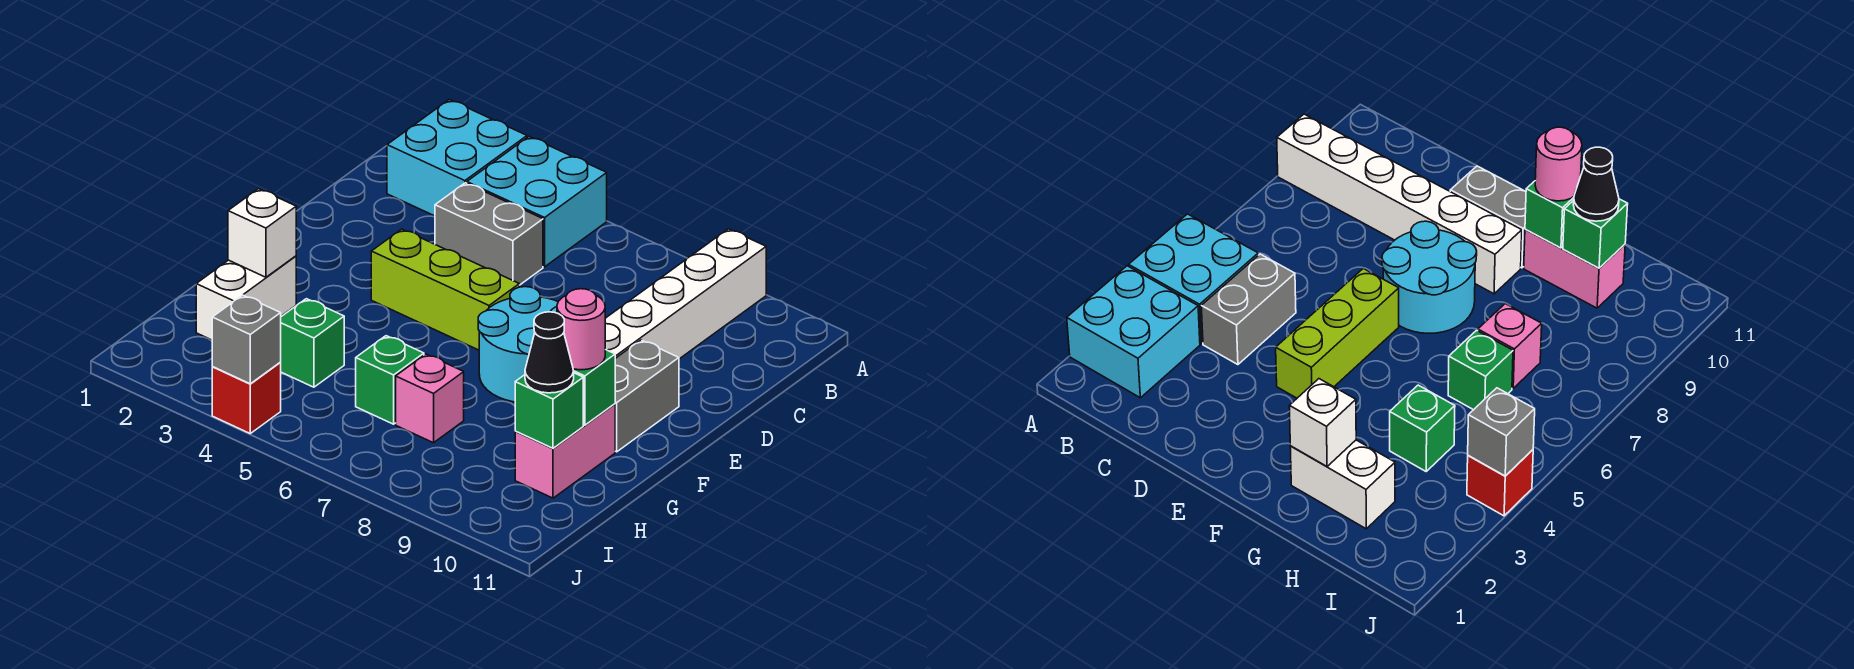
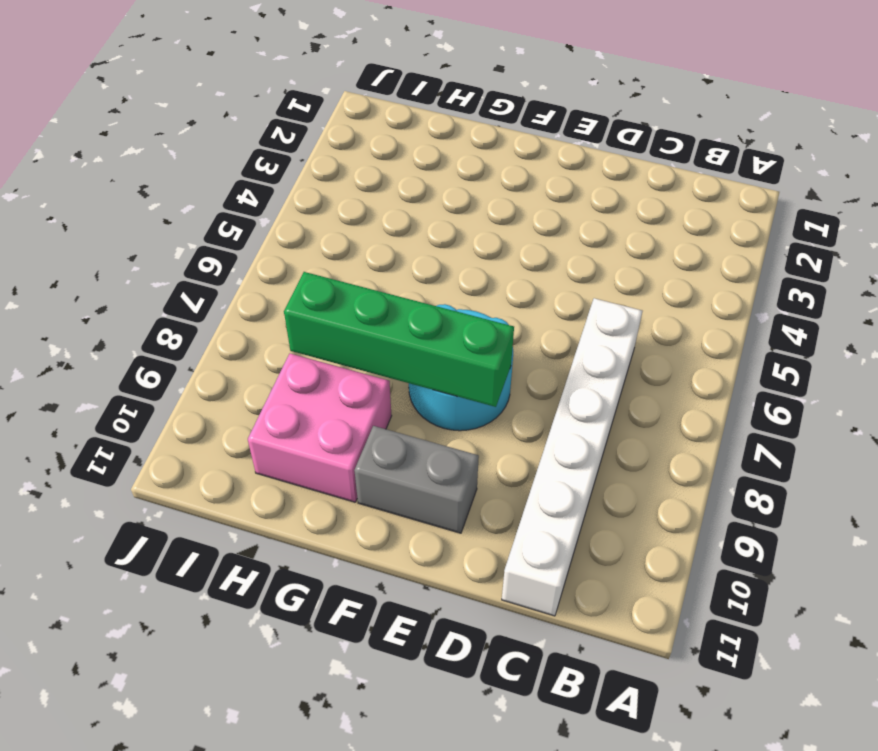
white brick C6:C11 level 1 -> white brick A9:F9 level 1
green brick E8:H8 level 2 -> none
pink brick G9:H10 level 1 -> pink brick G10:H10 level 1
none -> cyan brick A2:B3 level 1
none -> cyan brick A4:B5 level 1
none -> grey brick C4:C5 level 1

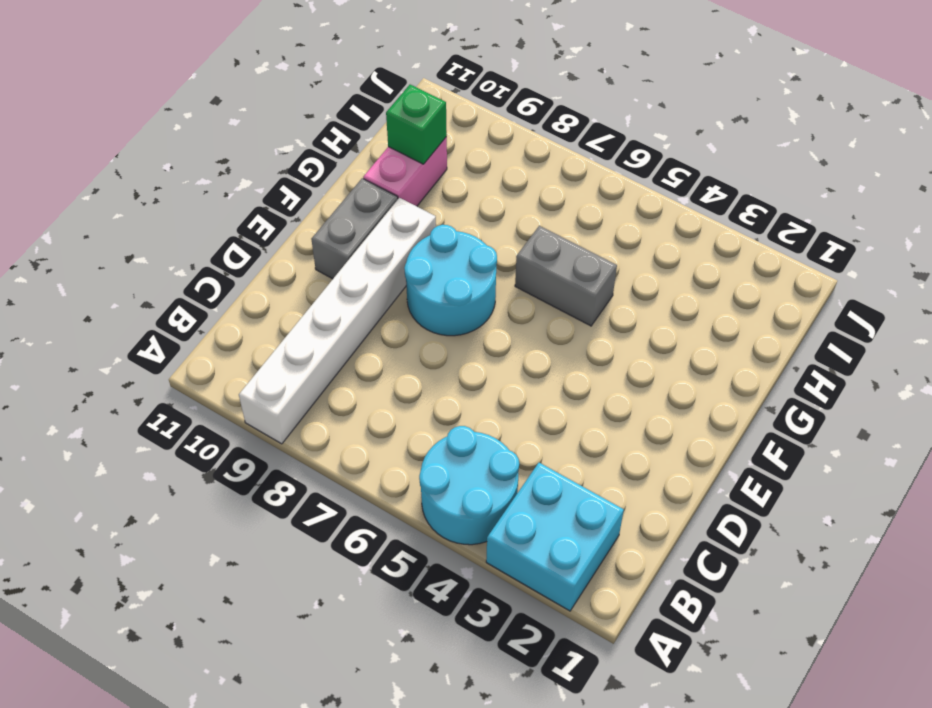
cyan round brick A4:B5 level 1 -> cyan brick A4:B5 level 1
grey brick G5:G6 level 1 -> grey brick C4:C5 level 1
none -> lime brick E4:E6 level 1
none -> white brick G2:H2 level 1
none -> green brick H4 level 1

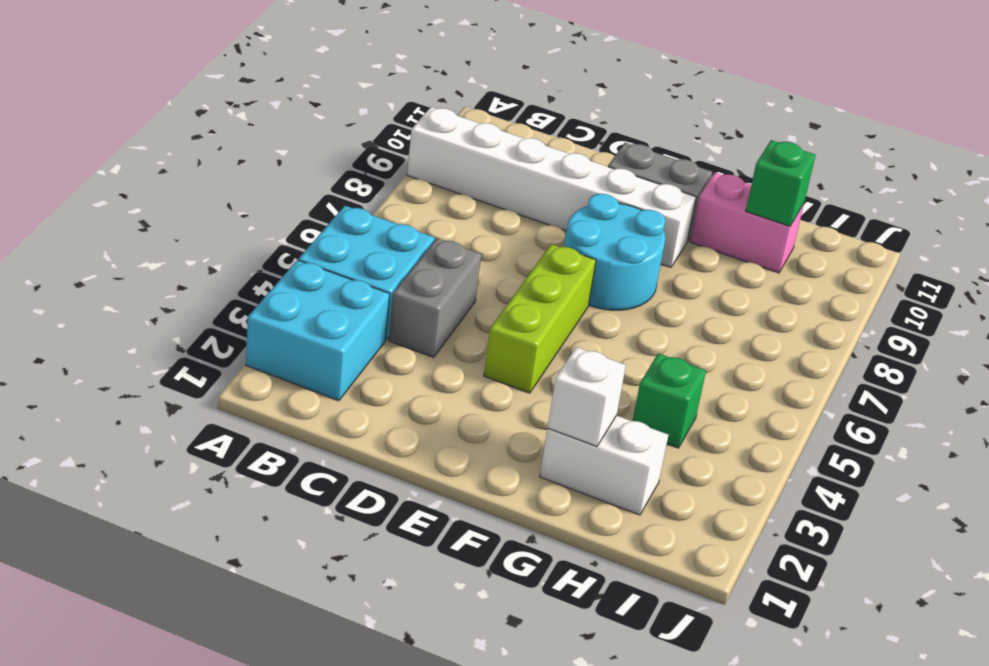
none -> green brick H6 level 1
none -> pink brick H7 level 1
none -> red brick J4 level 1

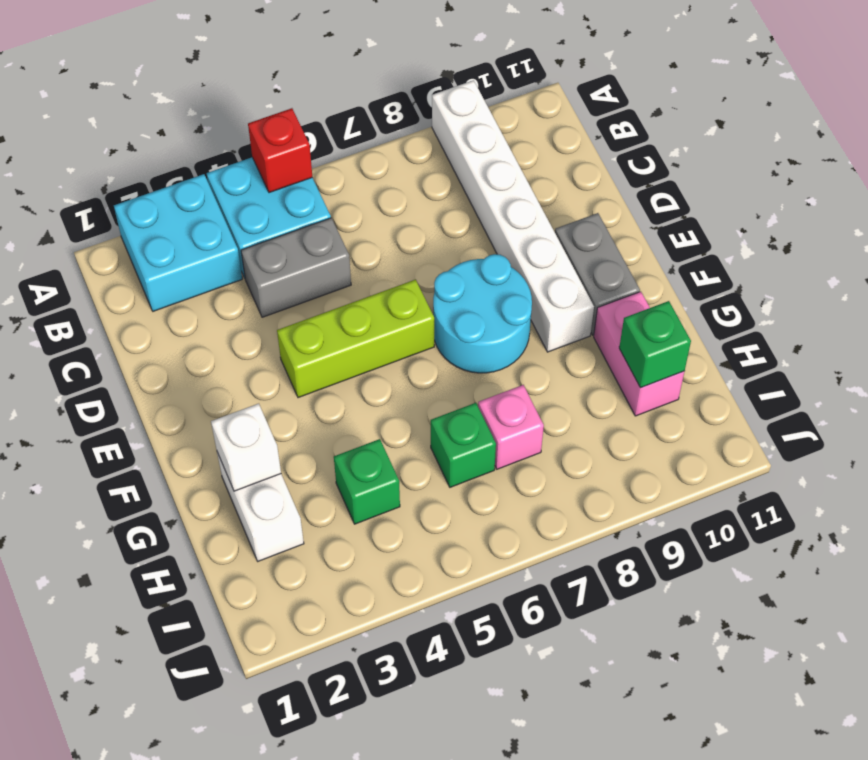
red brick A5 level 2 -> red brick J4 level 1
none -> green brick G10 level 2
none -> grey brick J4 level 2
none -> pink round brick G10 level 3

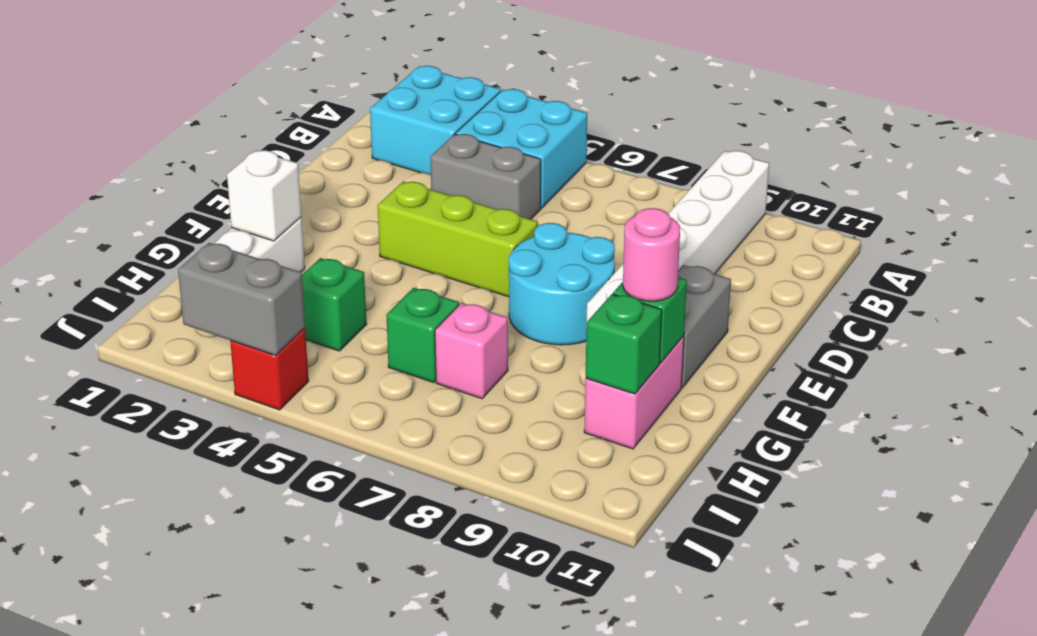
grey brick J3:J4 level 2 -> grey brick J4 level 2
none -> black cone H10 level 3

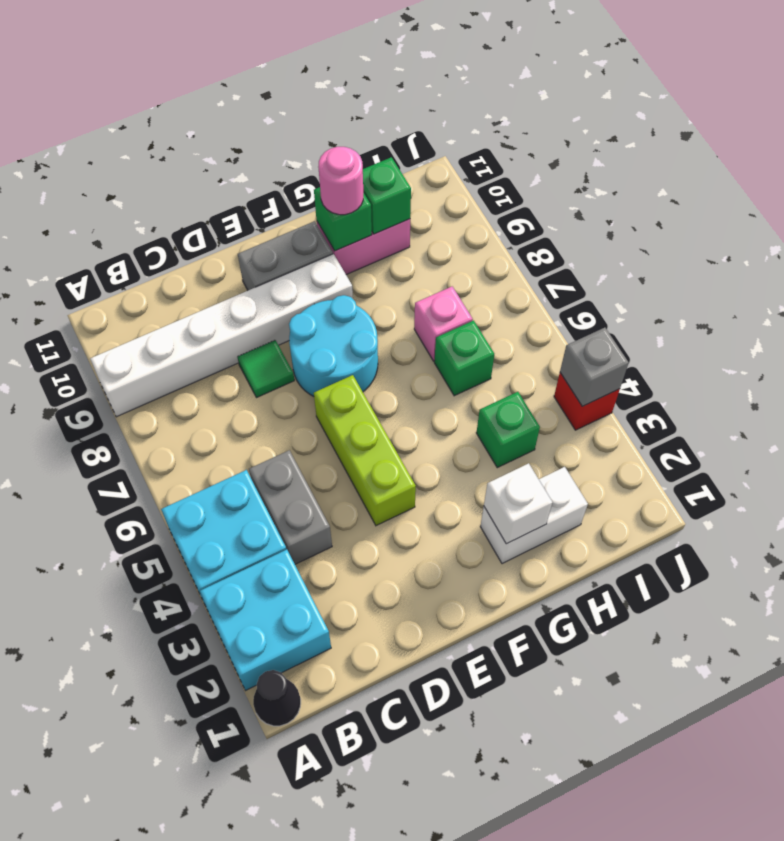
black cone A1 level 1 -> black cone H10 level 3
green tile D8 level 1 -> none

